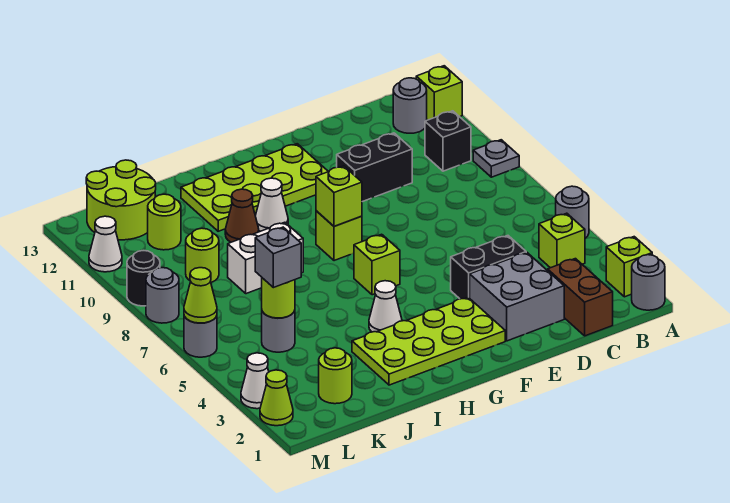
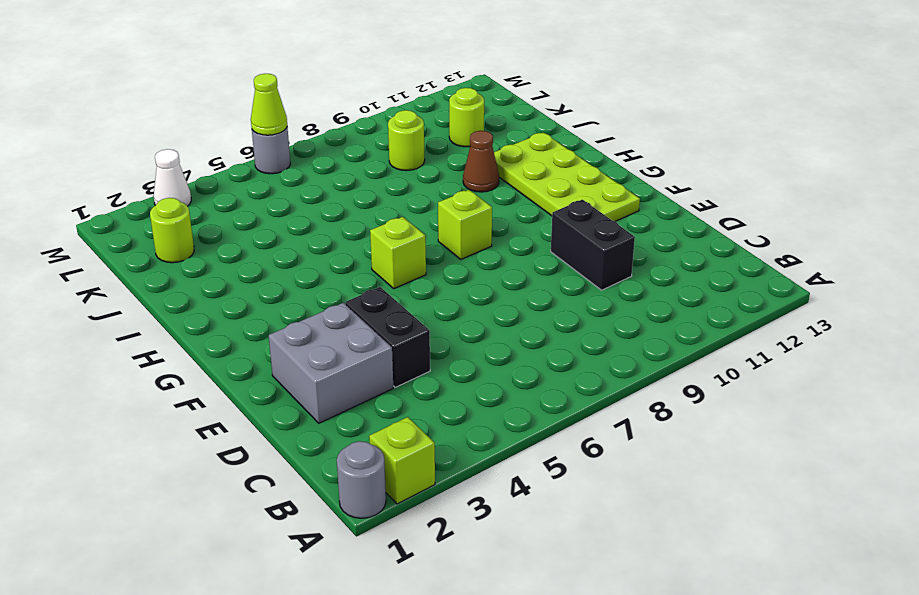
none -> grey round brick A5 level 1
none -> grey plate A9 level 1
none -> lime brick A12 level 1
none -> lime brick B4 level 1

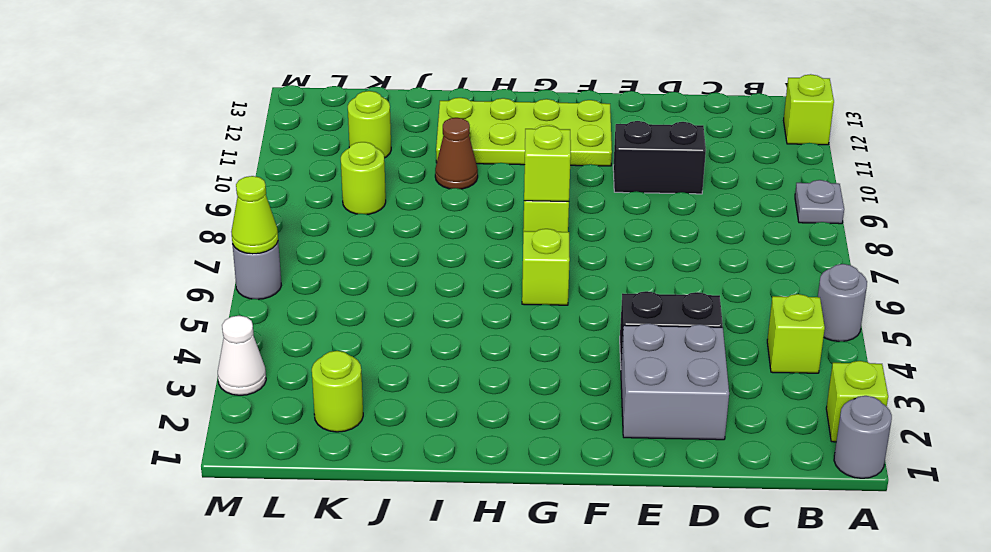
none -> black brick B10 level 1
none -> grey round brick B12 level 1
none -> brown brick C1:C2 level 1
none -> lime plate F2:I3 level 1

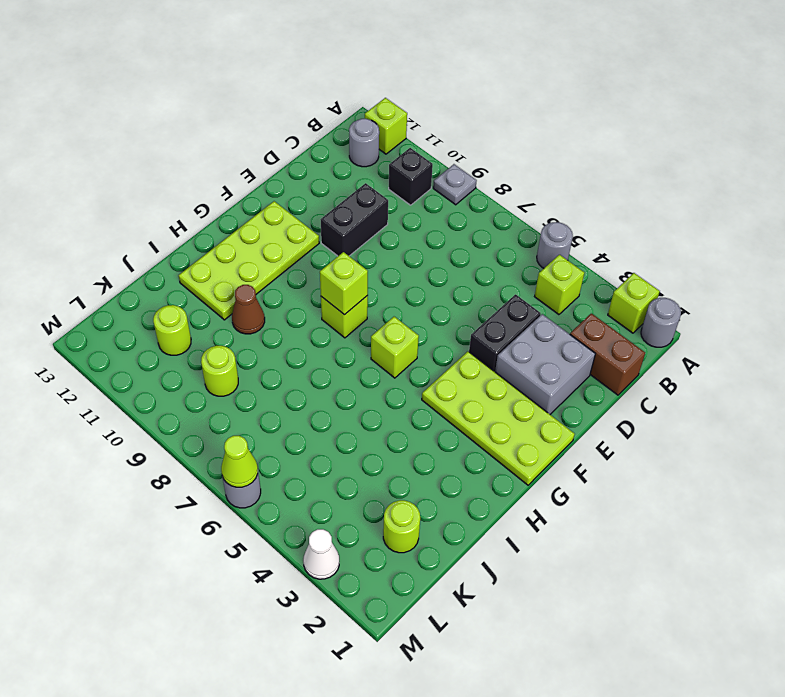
lime plate F1:G4 level 1 -> lime plate F2:I3 level 1
none -> white cone H4 level 1
none -> white cone H10 level 1
none -> white brick I8:J8 level 1
none -> grey round brick K5 level 1

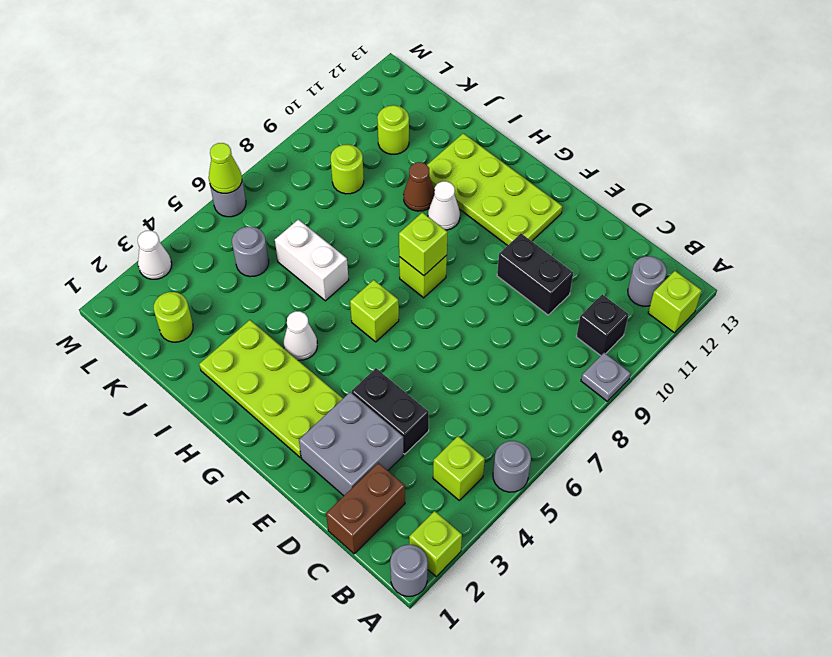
white brick I6:J6 level 1 -> white brick I8:J8 level 1
none -> lime round brick K12:L13 level 1
none -> lime cone M2 level 1
none -> grey round brick M8 level 1
none -> black round brick M9 level 1

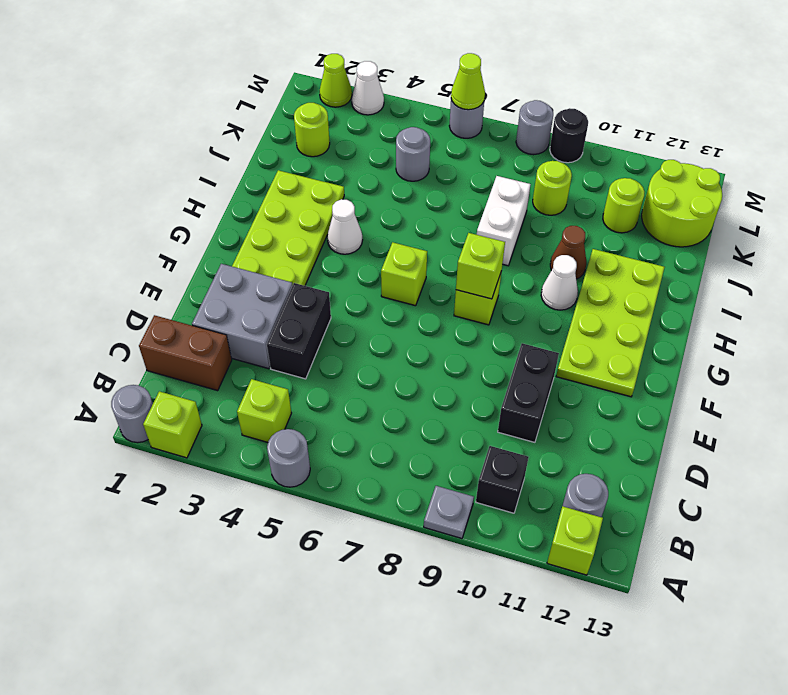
none -> white cone M11 level 1
none -> lime round brick K5 level 2
none -> grey brick K5 level 3

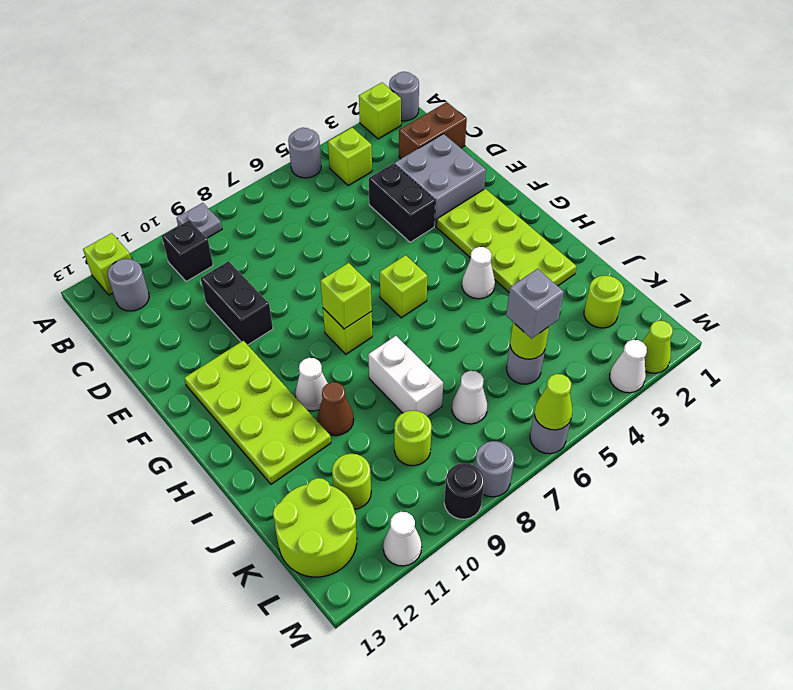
white cone K7 level 1 -> none

